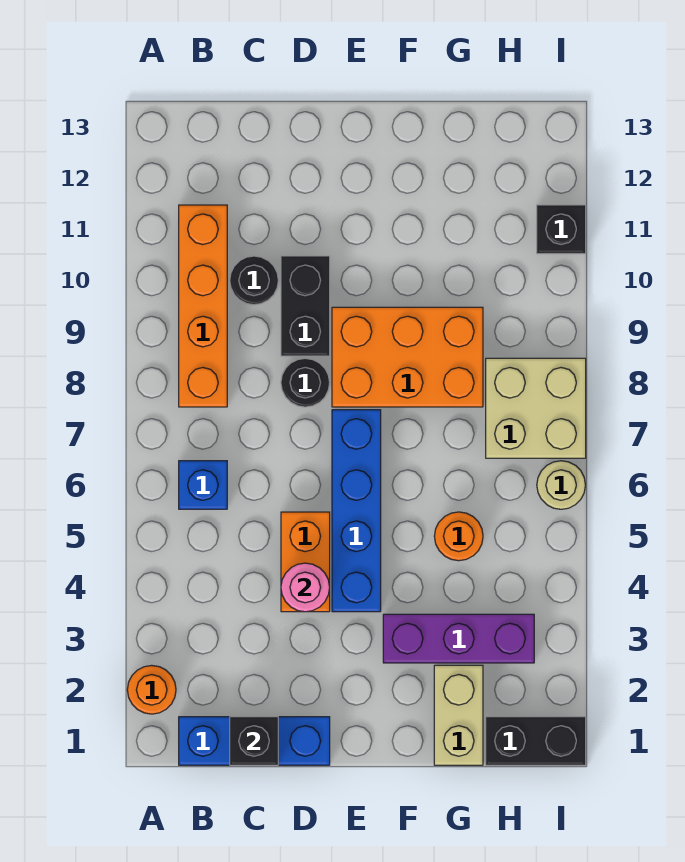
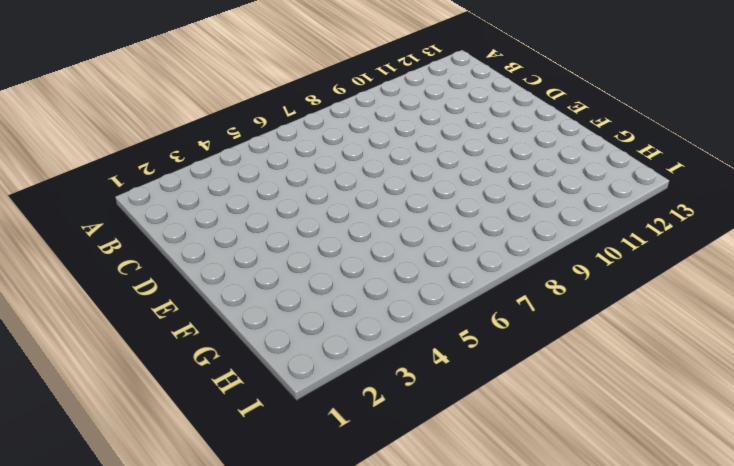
none -> orange round brick A2 level 1
none -> blue brick B1:D1 level 1
none -> blue brick B6 level 1

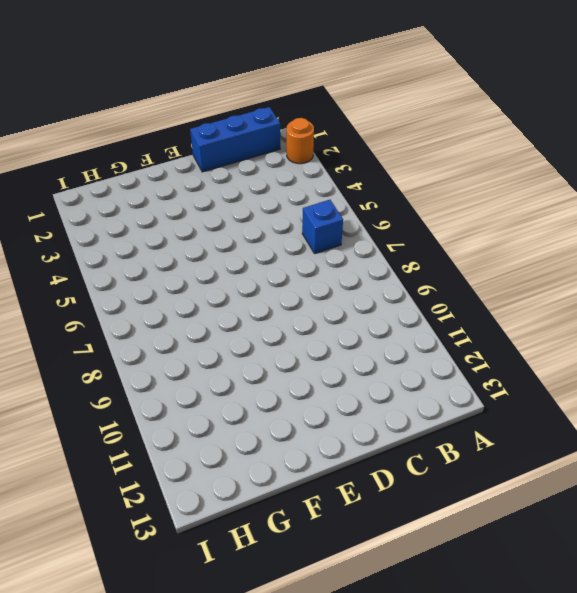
none -> orange brick B8:B11 level 1
none -> black round brick C10 level 1
none -> orange brick D4:D5 level 1

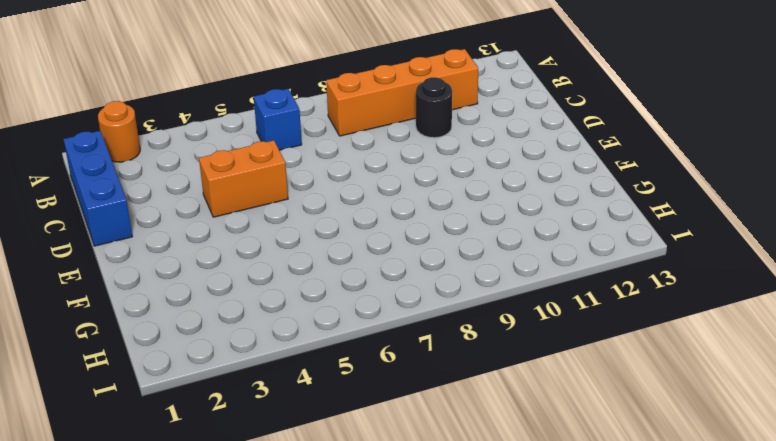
none -> black round brick D8 level 1
none -> black brick D9:D10 level 1
none -> blue brick E4:E7 level 1

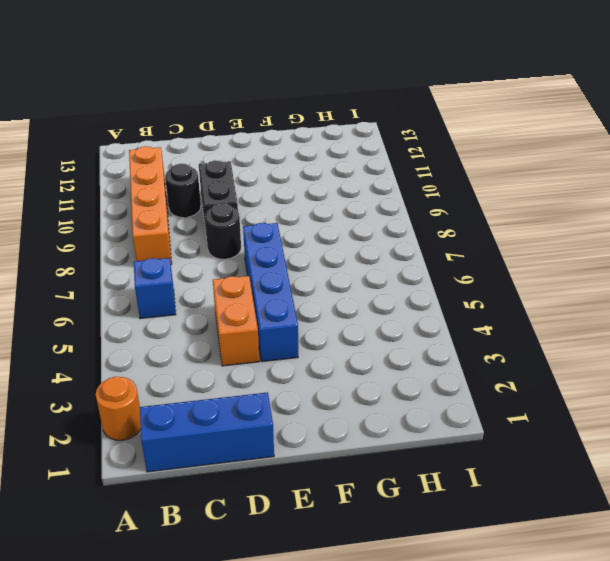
none -> orange brick E8:G9 level 1
none -> purple brick F3:H3 level 1
none -> tan brick G1:G2 level 1

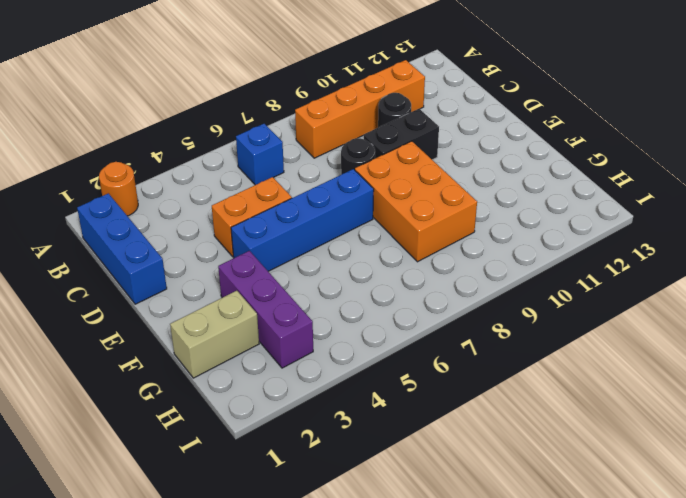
none -> orange round brick G5 level 1
none -> black brick H1:I1 level 1
none -> tan brick H7:I8 level 1

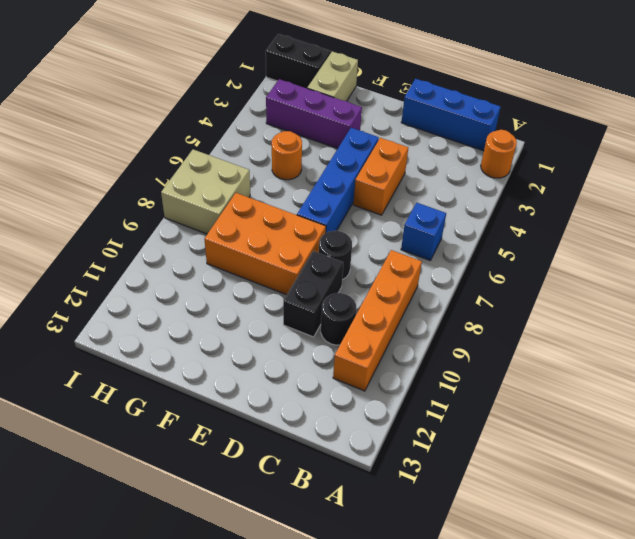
none -> tan round brick I6 level 1
none -> black brick I11 level 1
none -> black brick C1 level 2

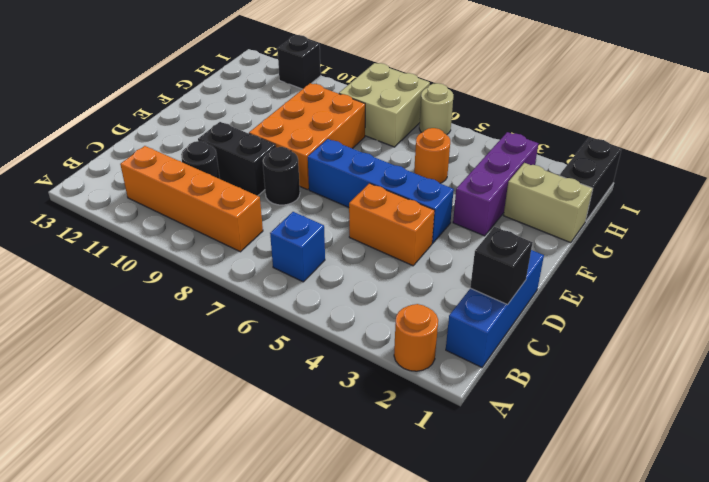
none -> pink round brick D4 level 2

